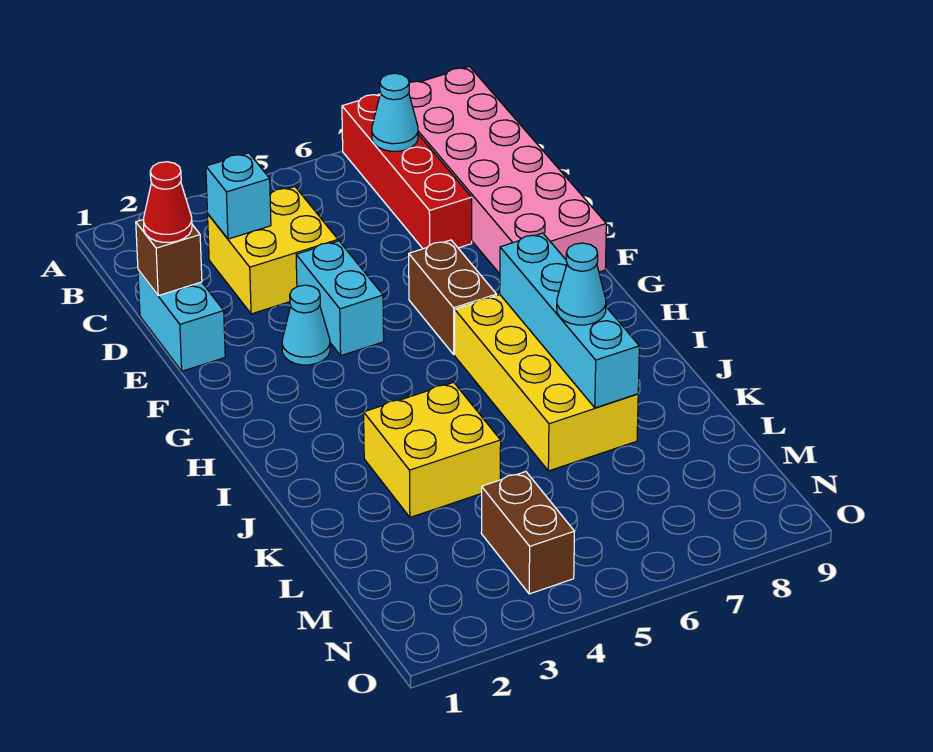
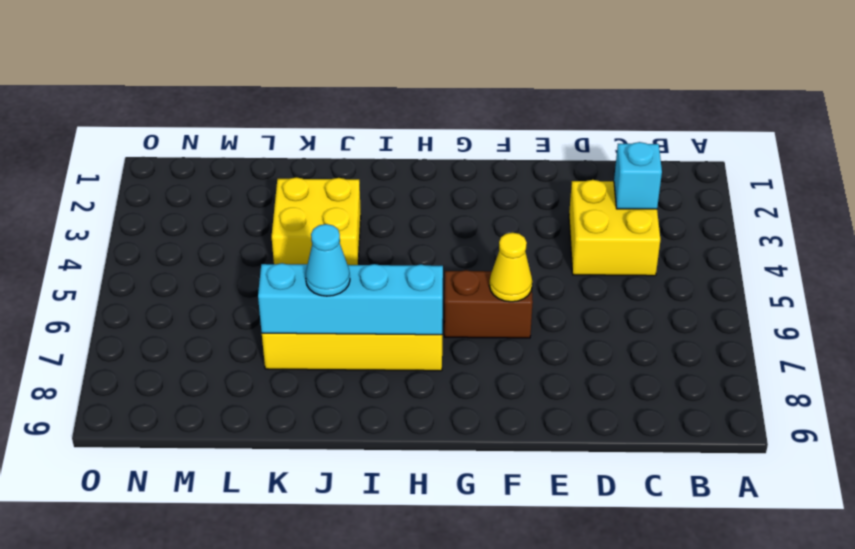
yellow cone F6 level 2 -> none
none -> red brick A7:D7 level 1
none -> pink brick A8:F9 level 1
none -> cyan brick D1:E1 level 1

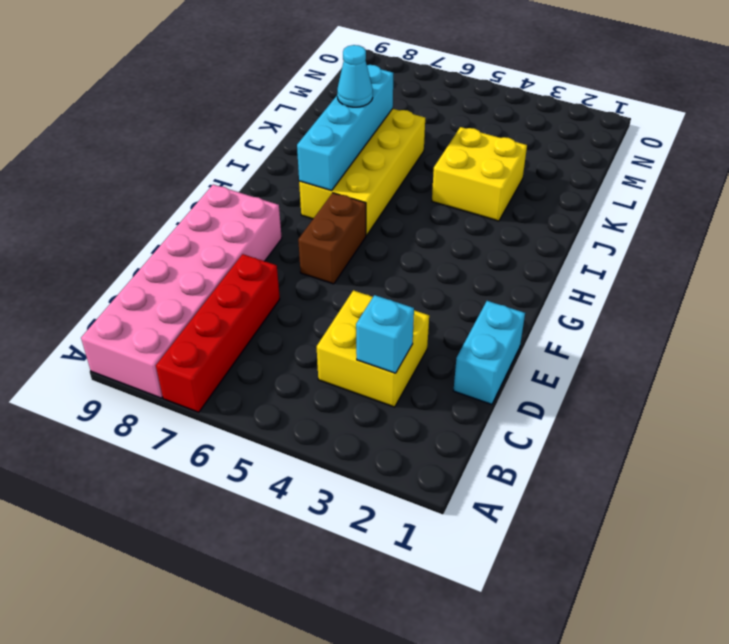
none -> cyan brick E4:F4 level 1
none -> cyan cone F3 level 1
none -> brown brick M4:N4 level 1

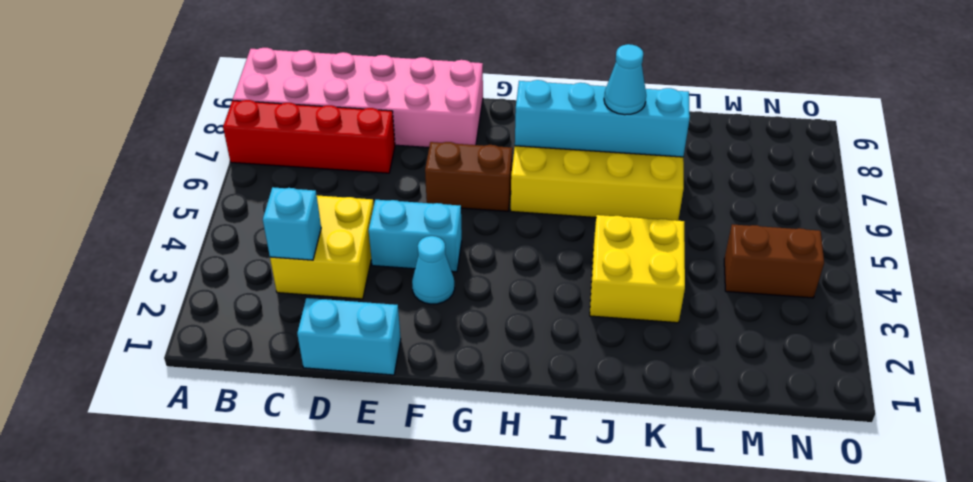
none -> cyan cone B7 level 2
none -> brown brick D1 level 2
none -> red cone D1 level 3

